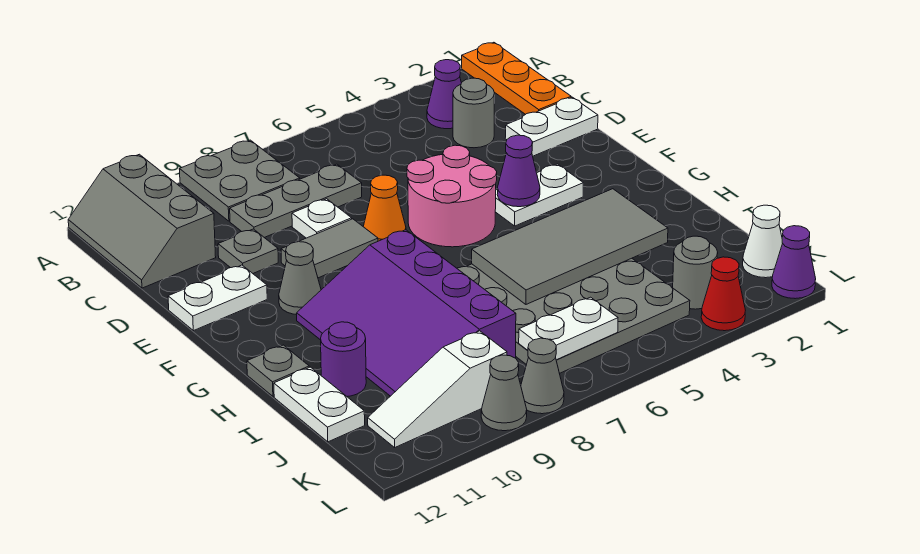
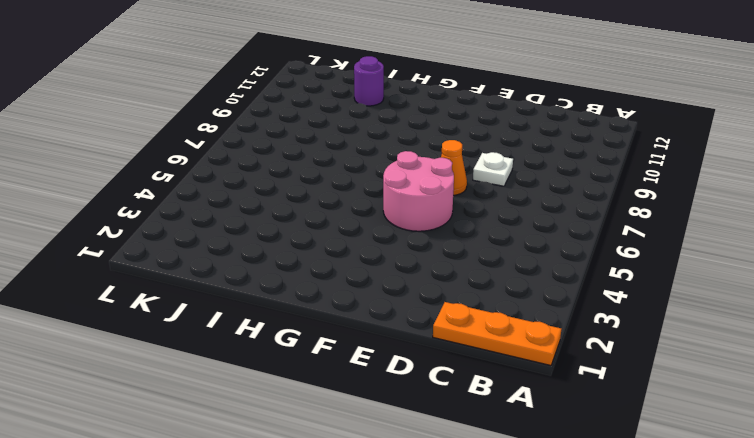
none -> grey plate A8:B9 level 1
none -> grey slope A11:C12 level 1 top 11
none -> purple cone B3 level 1
none -> grey round brick C3 level 1

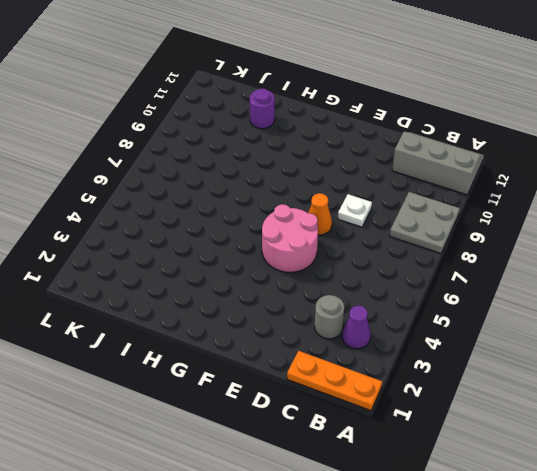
none -> grey plate C7:C9 level 1
none -> white plate D1:D2 level 1
none -> grey plate D10 level 1
none -> grey tile E8:E9 level 1

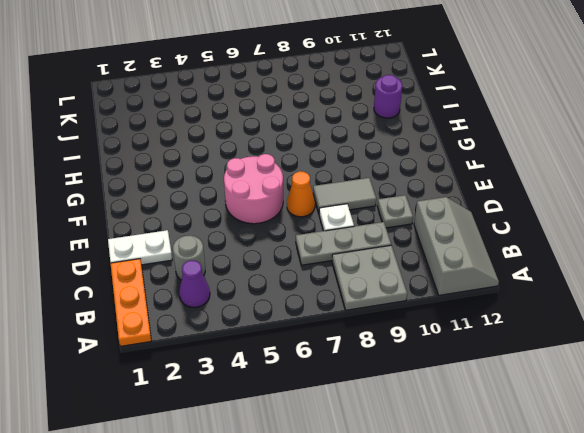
none -> white plate E11:E12 level 1
none -> white plate F3:F4 level 1
none -> grey cone F10 level 1
none -> purple slope G8:J10 level 1 top 8

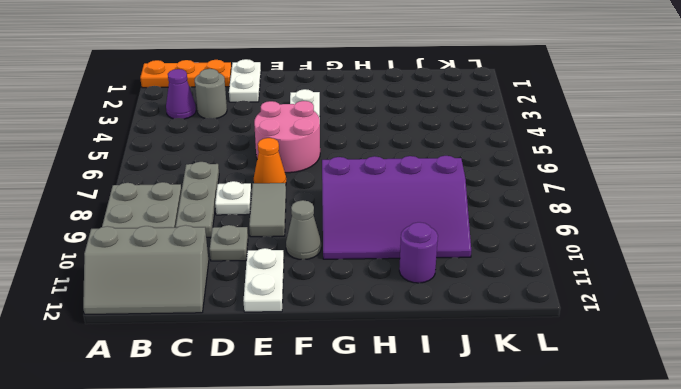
none -> grey plate H4:K7 level 1
none -> grey plate H12 level 1
none -> white plate I12:J12 level 1
none -> white cone K1 level 1

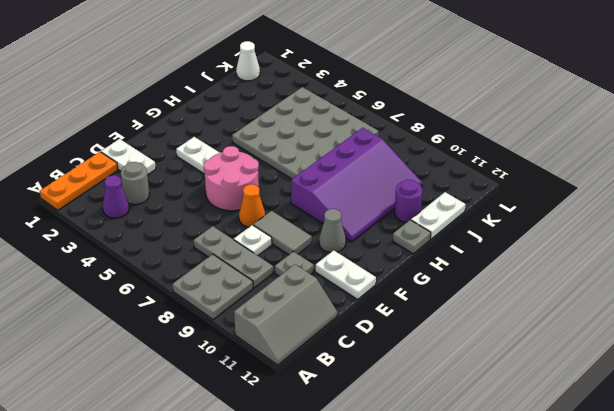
none -> grey round brick K3 level 1
none -> white slope K9:K11 level 1 top 9
none -> purple cone L1 level 1
none -> red cone L3 level 1

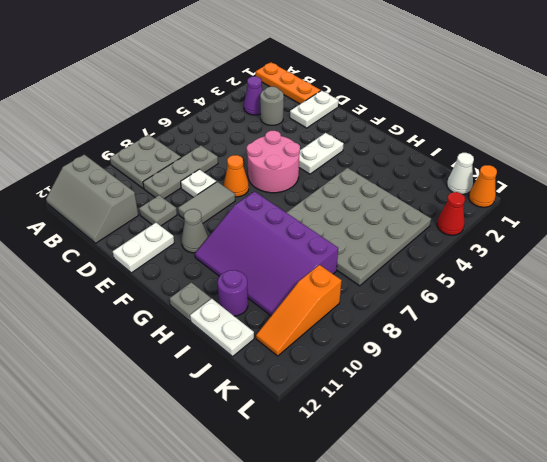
orange slope K9:K11 level 1 top 9 -> white slope K9:K11 level 1 top 9
orange cone L1 level 1 -> purple cone L1 level 1
none -> grey round brick K3 level 1
none -> grey cone L8 level 1
none -> grey cone L9 level 1
none -> purple cone F4 level 2

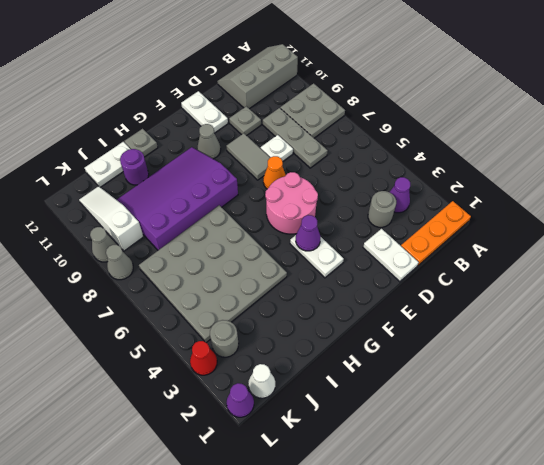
none -> grey tile H3:I6 level 2
none -> white plate K6:K7 level 2

